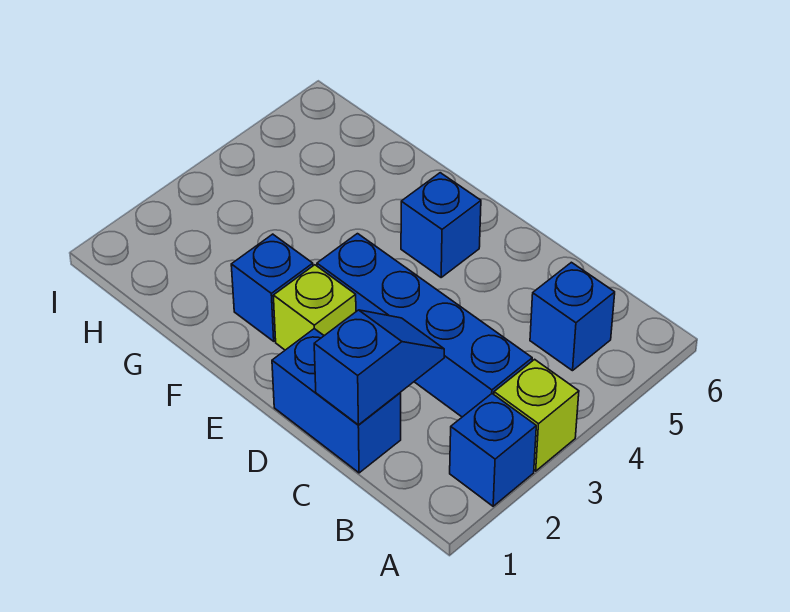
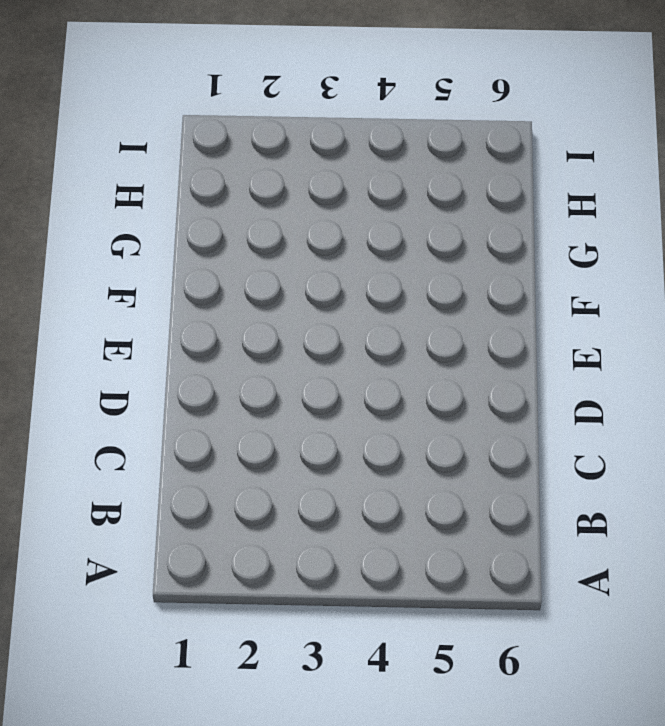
none -> blue brick A2 level 1
none -> lime brick A3 level 1

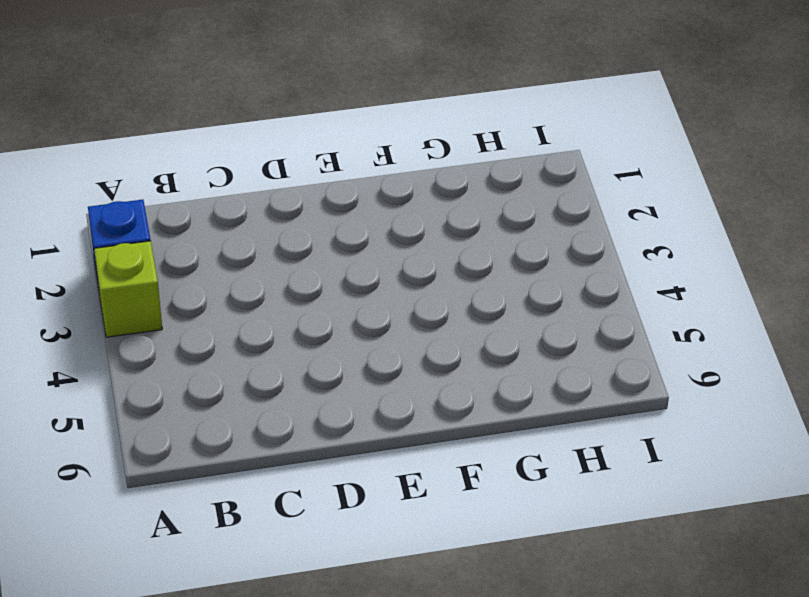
none -> blue brick B3:E3 level 1
none -> blue brick B5 level 1

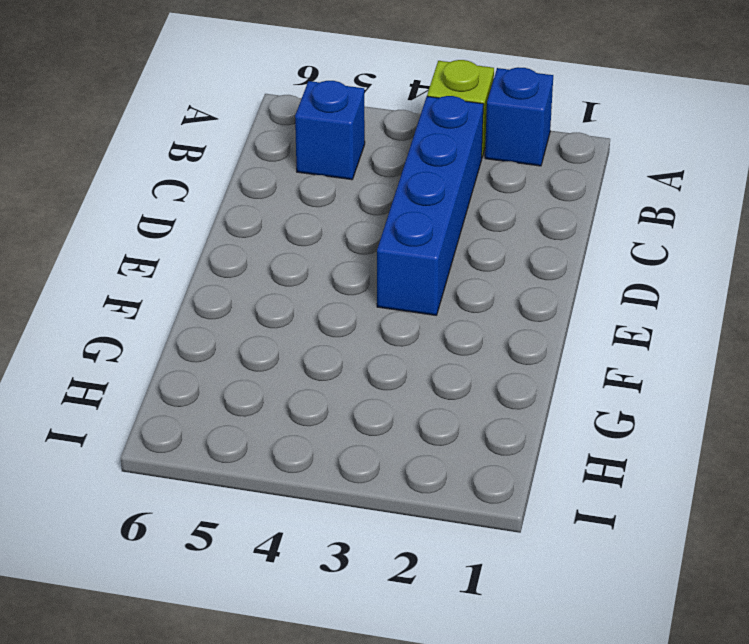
none -> blue brick C1:D1 level 1
none -> lime brick E2 level 1

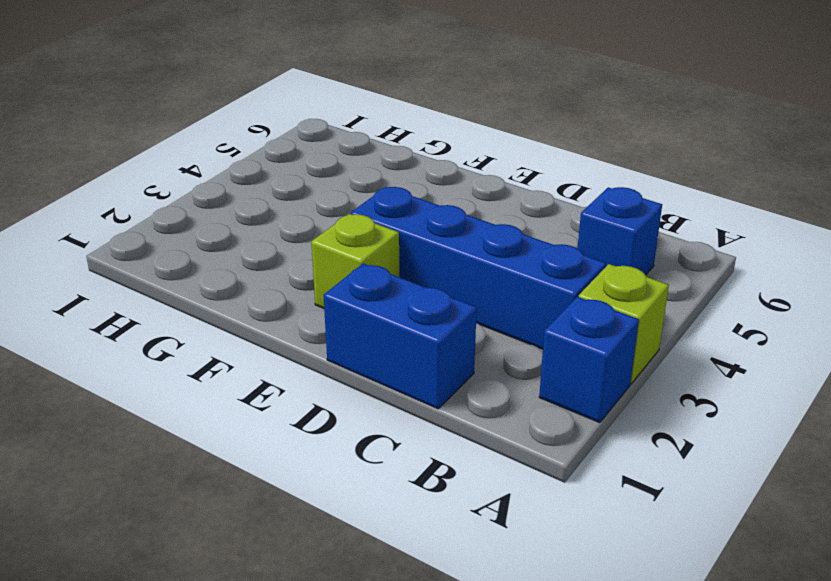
none -> blue brick E5 level 1
none -> blue brick F2 level 1

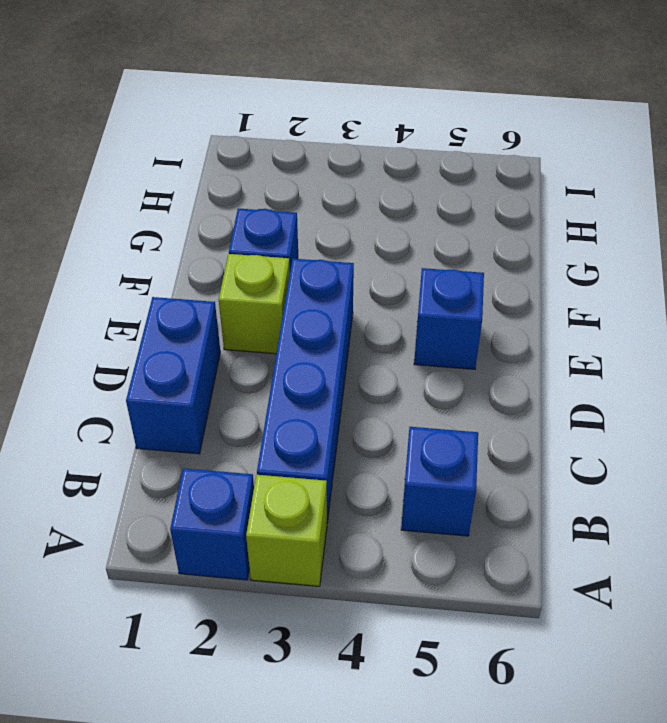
none -> blue slope C1:C2 level 2 top 1

